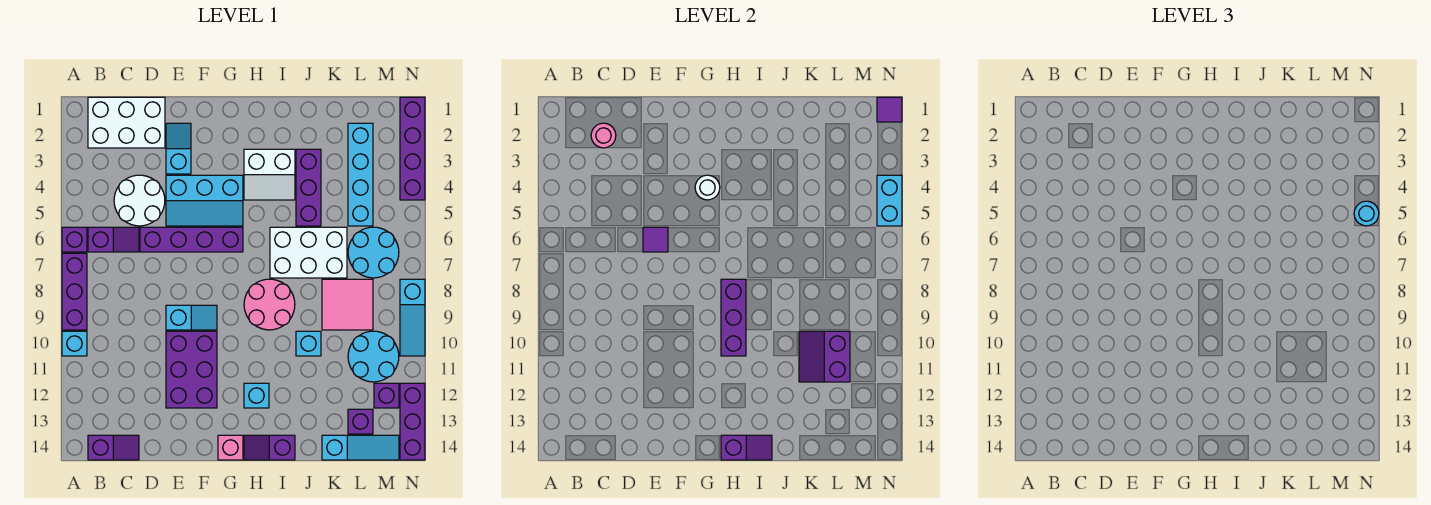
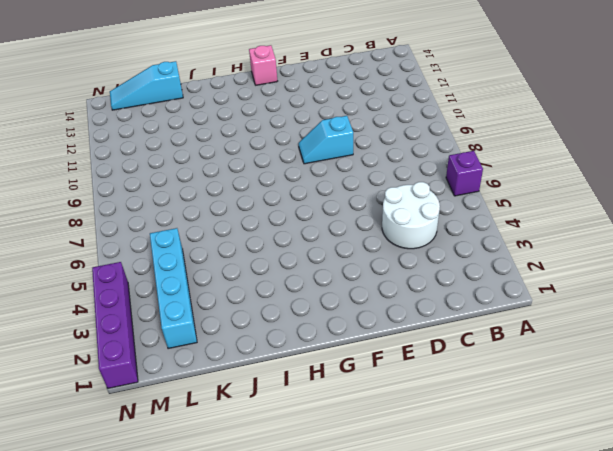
none -> purple brick A7:A9 level 1
none -> cyan brick A10 level 1
none -> white brick B1:D2 level 1
none -> purple slope B6:C6 level 1 top B

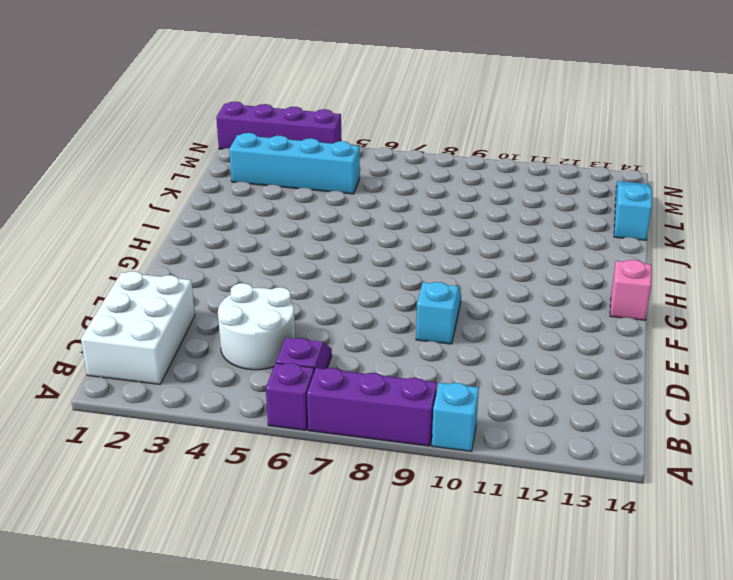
none -> purple slope B14:C14 level 1 top B
none -> purple brick D6:G6 level 1
none -> cyan slope E2:E3 level 1 top 3
none -> cyan slope E4:G5 level 1 top 4

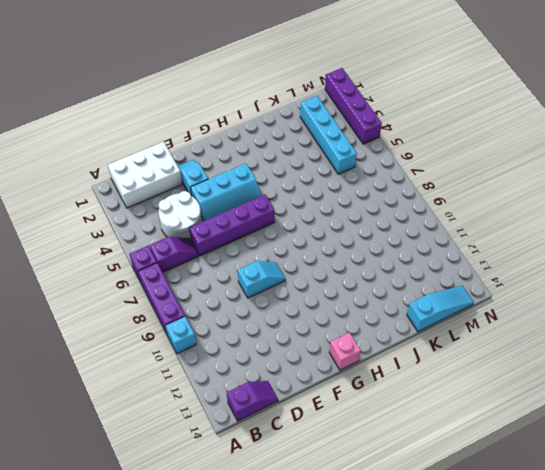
none -> purple brick E10:F12 level 1
none -> white slope H3:I4 level 1 top 3
none -> pink round brick H8:I9 level 1
none -> cyan brick H12 level 1

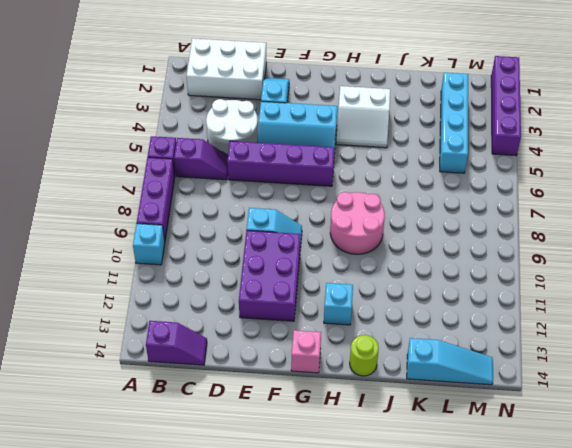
lime round brick I14 level 1 -> purple slope H14:I14 level 1 top I
none -> white brick I6:K7 level 1
none -> purple brick J3:J5 level 1
none -> cyan brick J10 level 1
none -> pink tile K8:L9 level 1

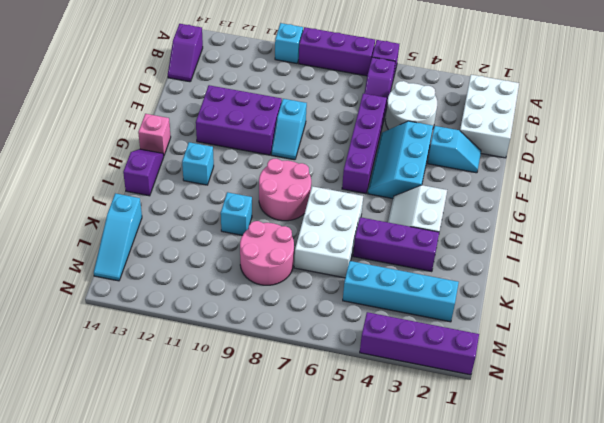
pink round brick K8:L9 level 1 -> pink tile K8:L9 level 1
none -> cyan round brick L6:M7 level 1
none -> cyan round brick L10:M11 level 1
none -> purple brick L13 level 1
none -> purple brick M12 level 1

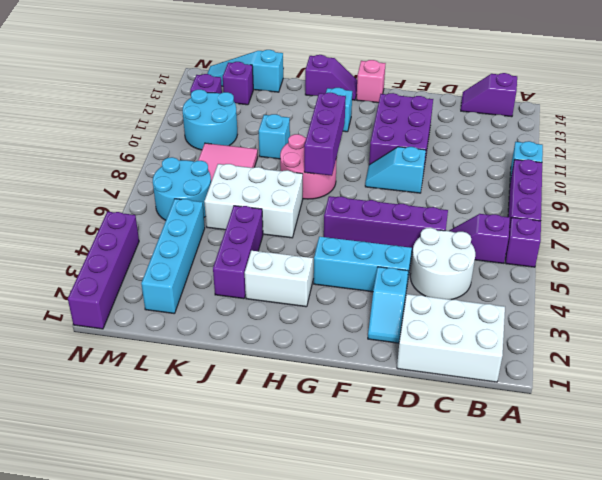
none -> cyan slope N8:N10 level 1 top 8
none -> purple brick N12:N14 level 1
none -> pink round brick C2 level 2
none -> purple tile E6 level 2

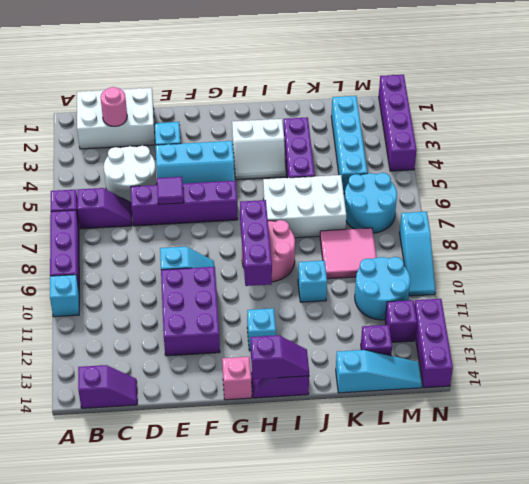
none -> white round brick G4 level 2
none -> purple slope K10:L11 level 2 top L
none -> purple tile N1 level 2
none -> cyan brick N4:N5 level 2

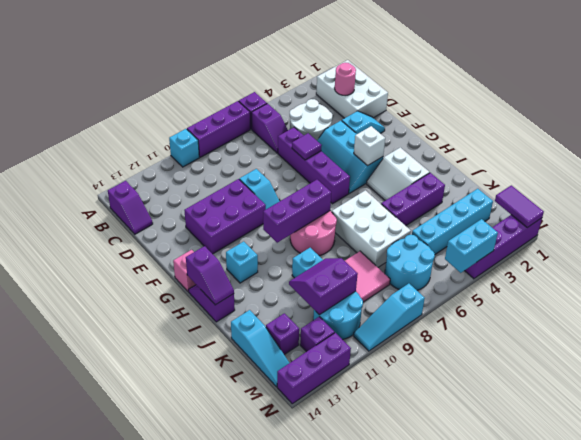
white brick G4 level 2 -> white round brick G4 level 2
purple tile M1:N1 level 2 -> purple tile N1 level 2
none -> cyan round brick N5 level 3

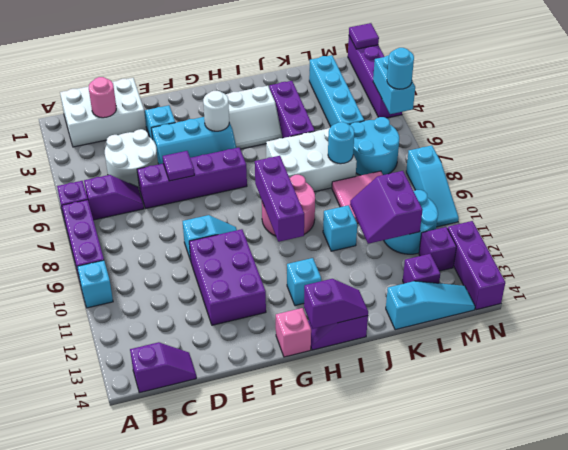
cyan round brick K7 level 2 -> none

